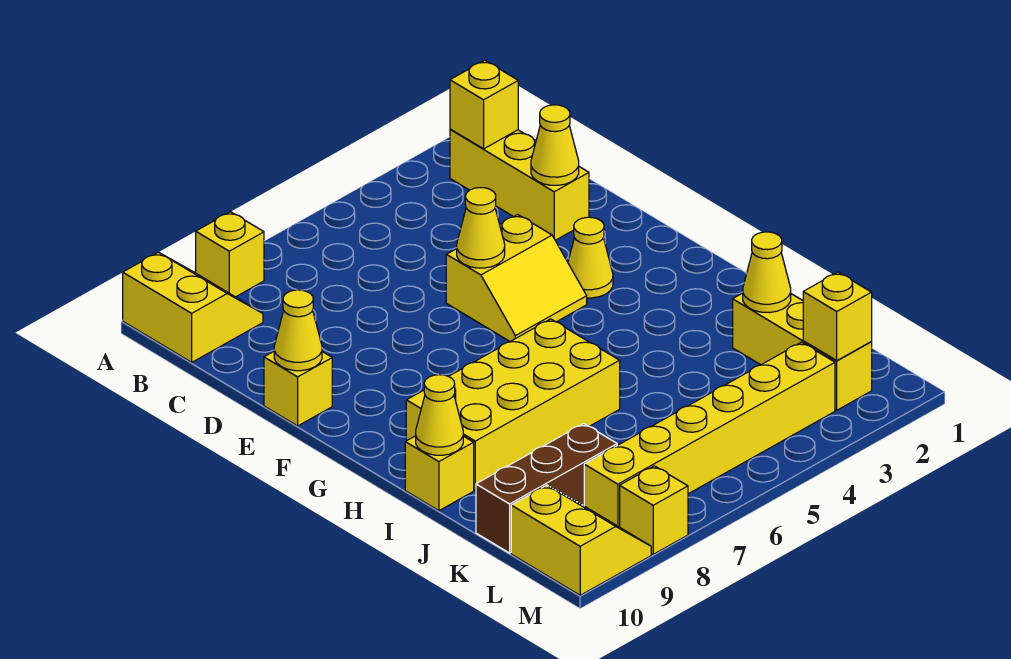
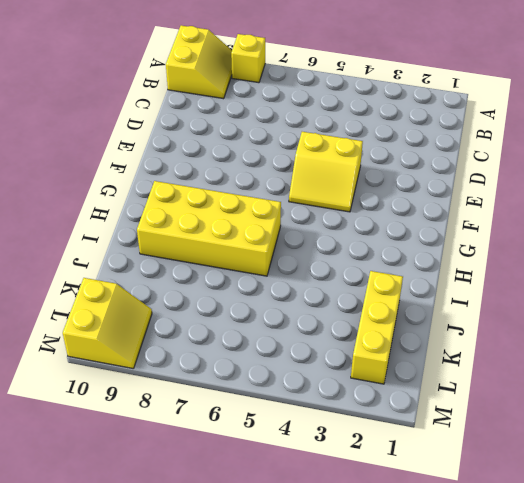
none -> yellow brick B2:D2 level 1
none -> yellow brick E10 level 1
none -> yellow cone F3 level 1

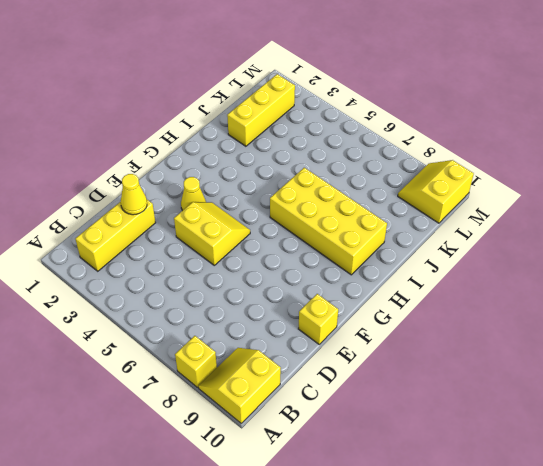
none -> yellow brick I10 level 1
none -> brown brick K8:K10 level 1
none -> yellow brick L3:L8 level 1

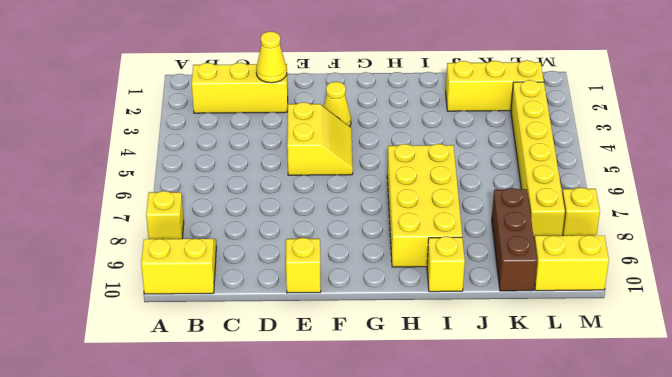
none -> yellow brick B2 level 2
none -> yellow cone E5 level 2
none -> yellow cone E10 level 2

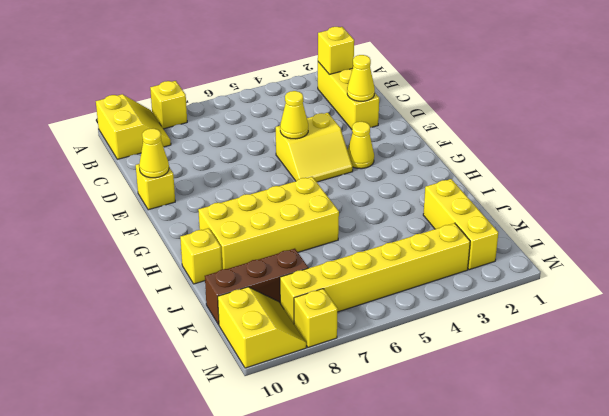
none -> yellow cone I10 level 2
none -> yellow cone J2 level 2
none -> yellow brick L2 level 2

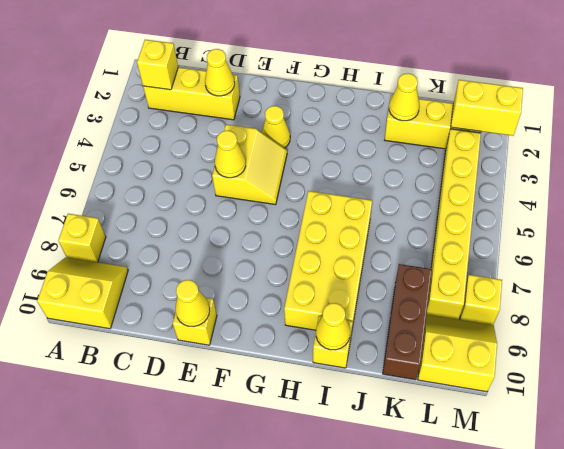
yellow brick L2:M2 level 2 -> yellow brick L2 level 2

